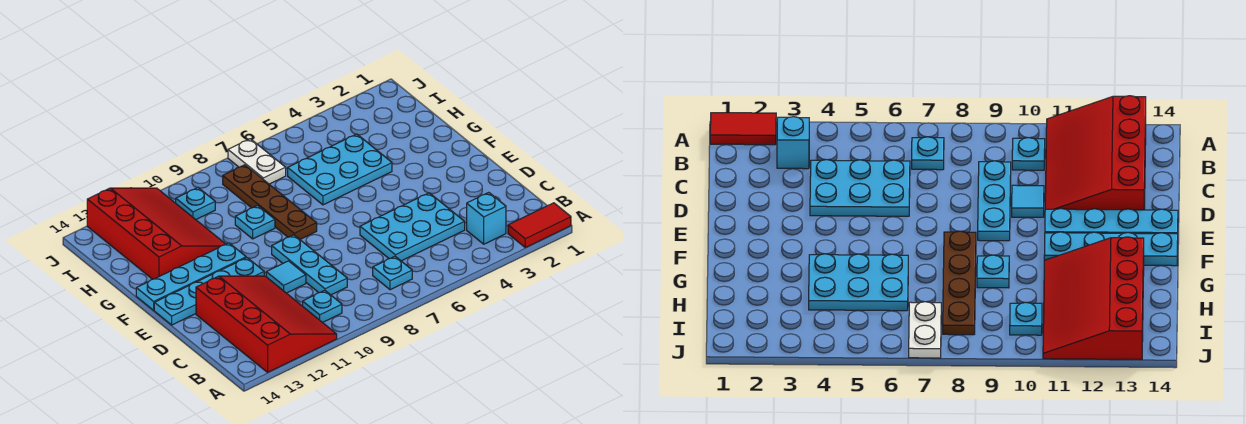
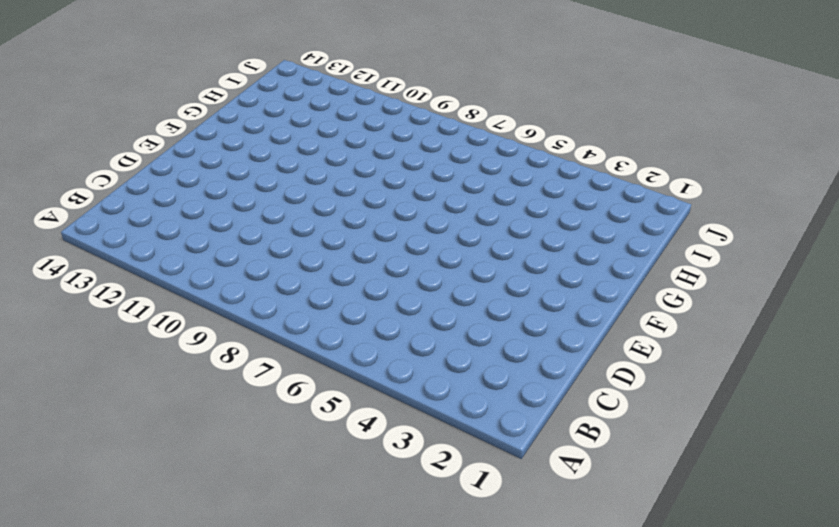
none -> red tile A1:A2 level 1
none -> red slope A11:D13 level 1 top 13
none -> cyan brick B3 level 1

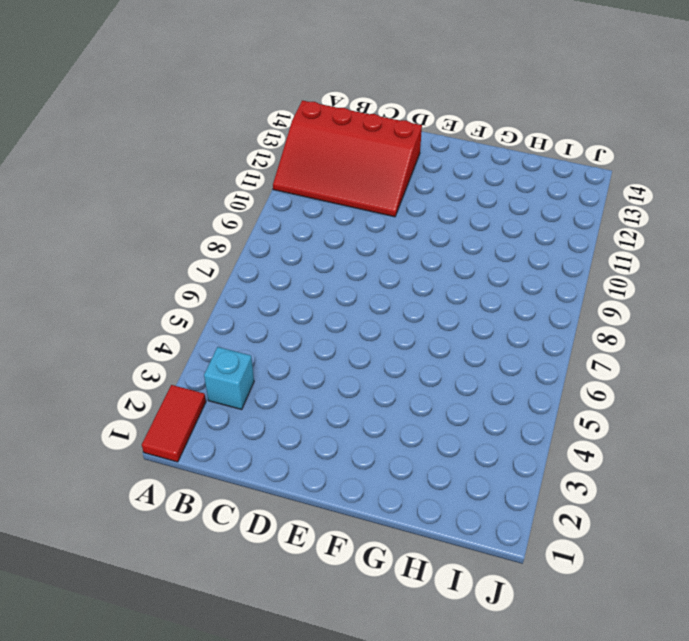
none -> cyan plate B7 level 1
none -> cyan plate B10 level 1
none -> cyan plate C4:D6 level 1

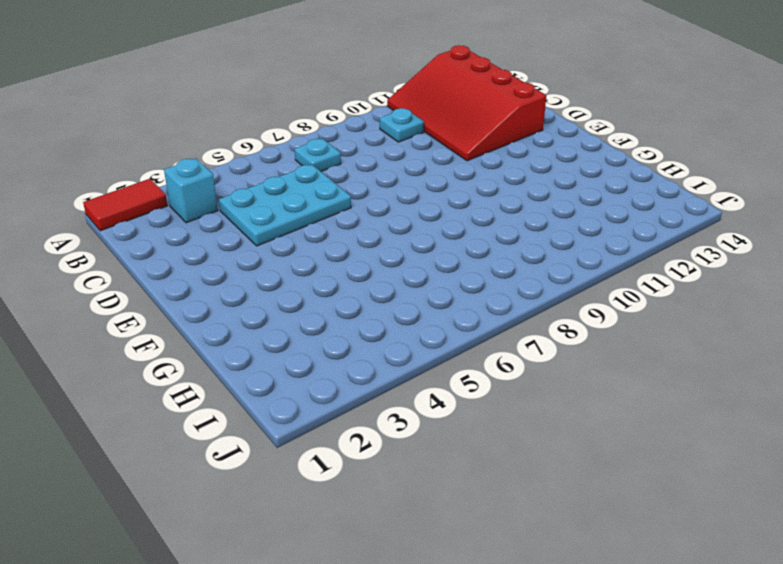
none -> cyan plate C9:E9 level 1
none -> cyan tile D10 level 1
none -> cyan plate E11:E14 level 1

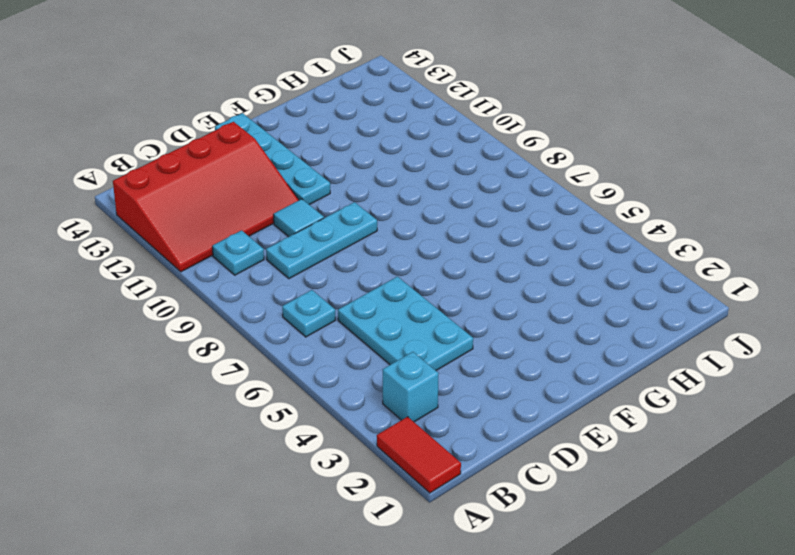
none -> brown plate F8:I8 level 1
none -> cyan plate F11:F14 level 1
none -> cyan plate G4:H6 level 1

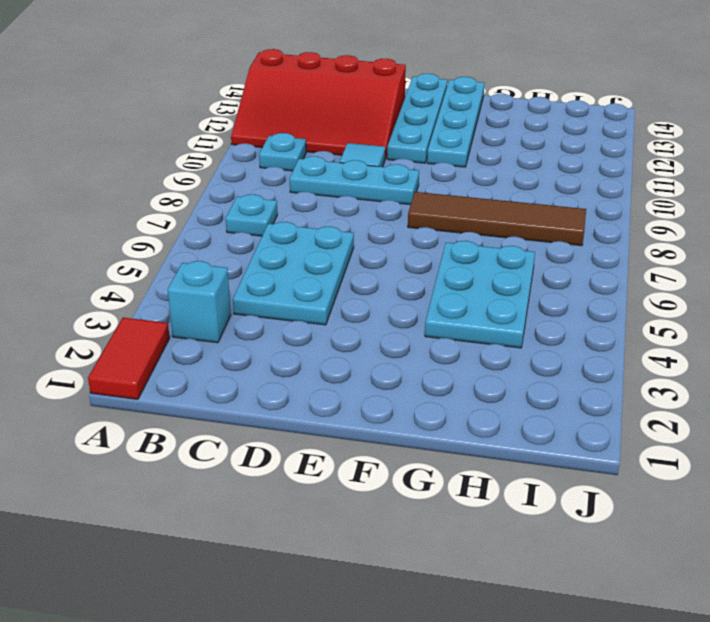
brown tile F8:I8 level 1 -> brown plate F8:I8 level 1
none -> cyan plate G9 level 1
none -> red slope G11:J13 level 1 top 13
none -> white plate I7:J7 level 1

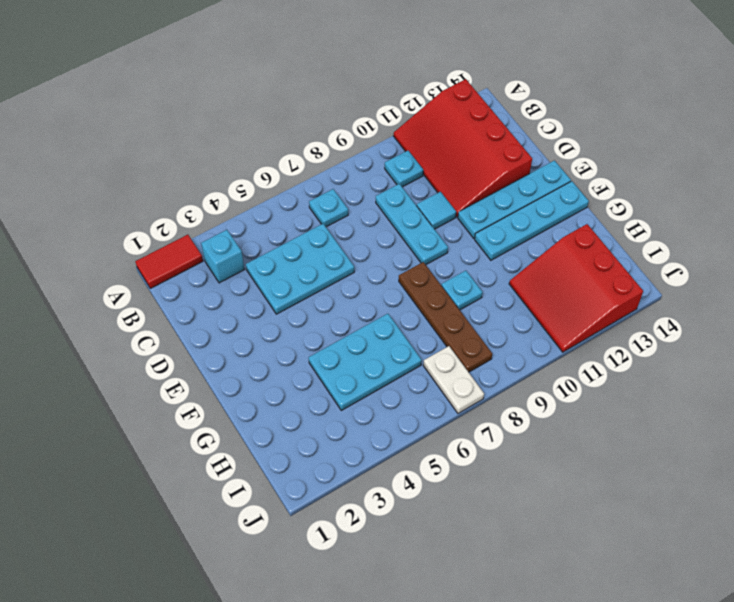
red slope H11:J13 level 1 top 13 -> red slope G11:J13 level 1 top 13
none -> cyan plate I10 level 1

